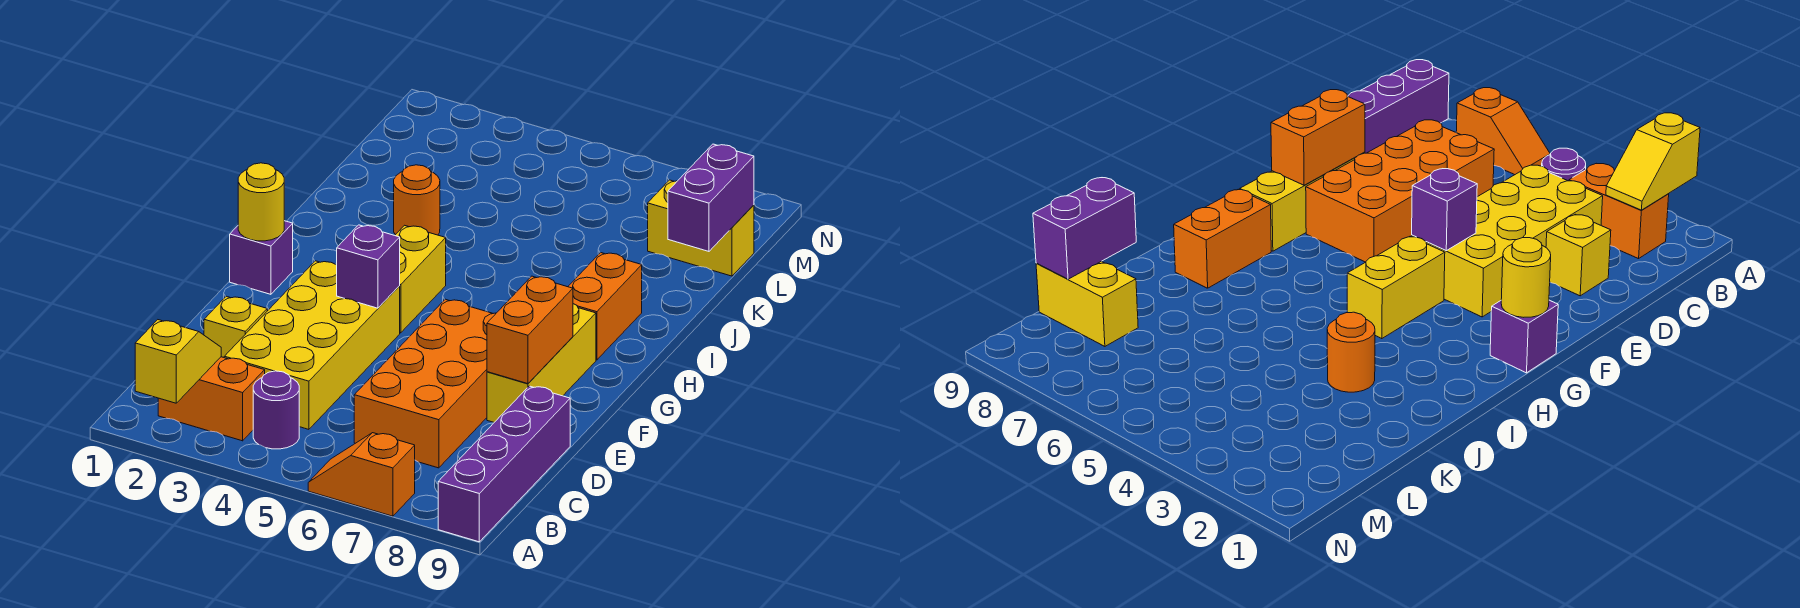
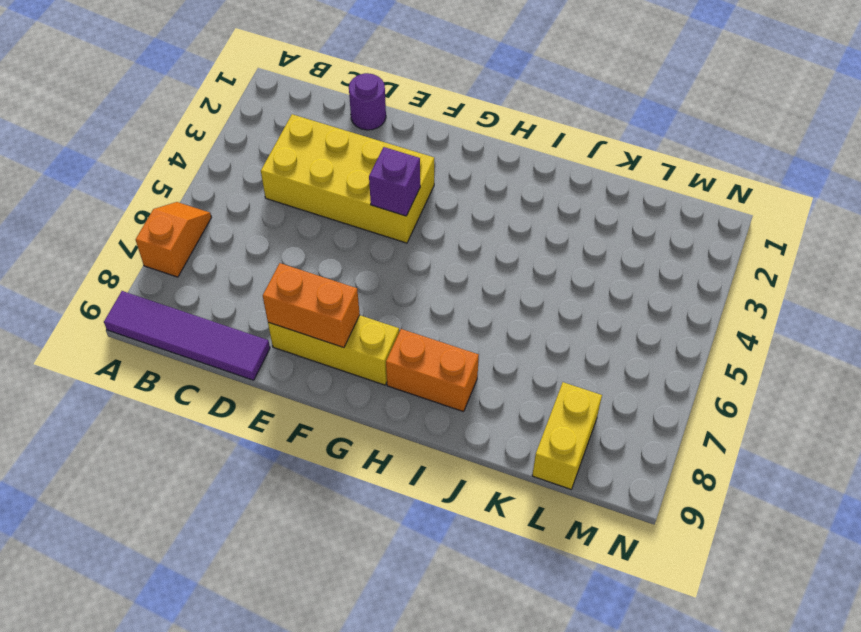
purple tile A9:D9 level 1 -> purple brick A9:D9 level 1
purple round brick D1 level 1 -> purple round brick B4 level 1
none -> orange brick B2:B3 level 1
none -> orange brick C6:F7 level 1
none -> yellow brick D2 level 1

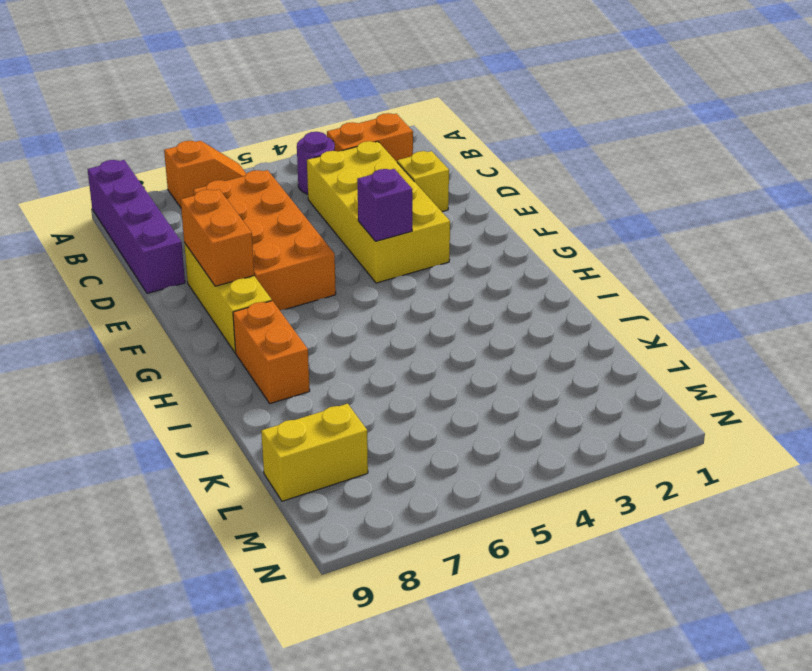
none -> purple brick G1 level 1
none -> yellow brick G4:H4 level 1
none -> orange round brick J3 level 1

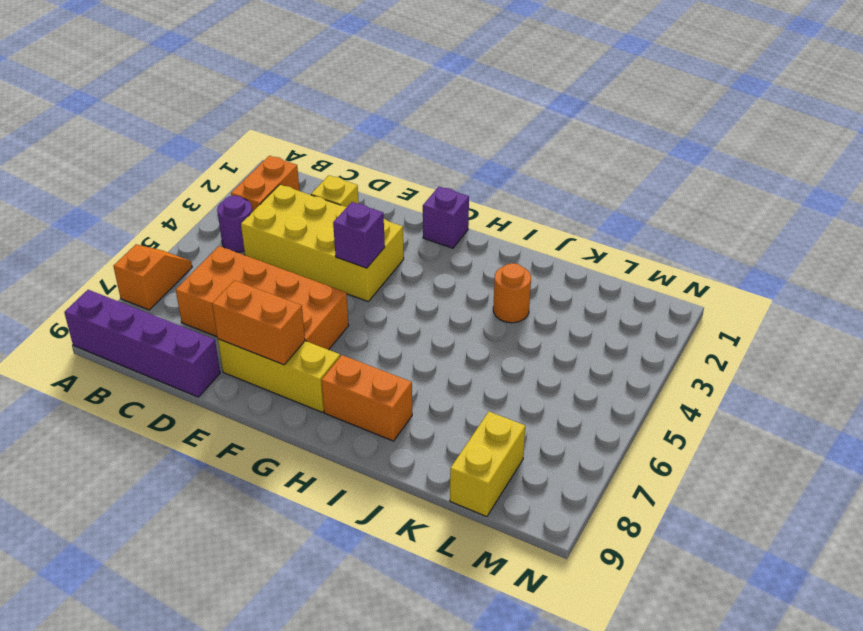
none -> yellow brick G4:H4 level 1
none -> yellow slope A2:B2 level 2 top A
none -> yellow round brick G1 level 2

